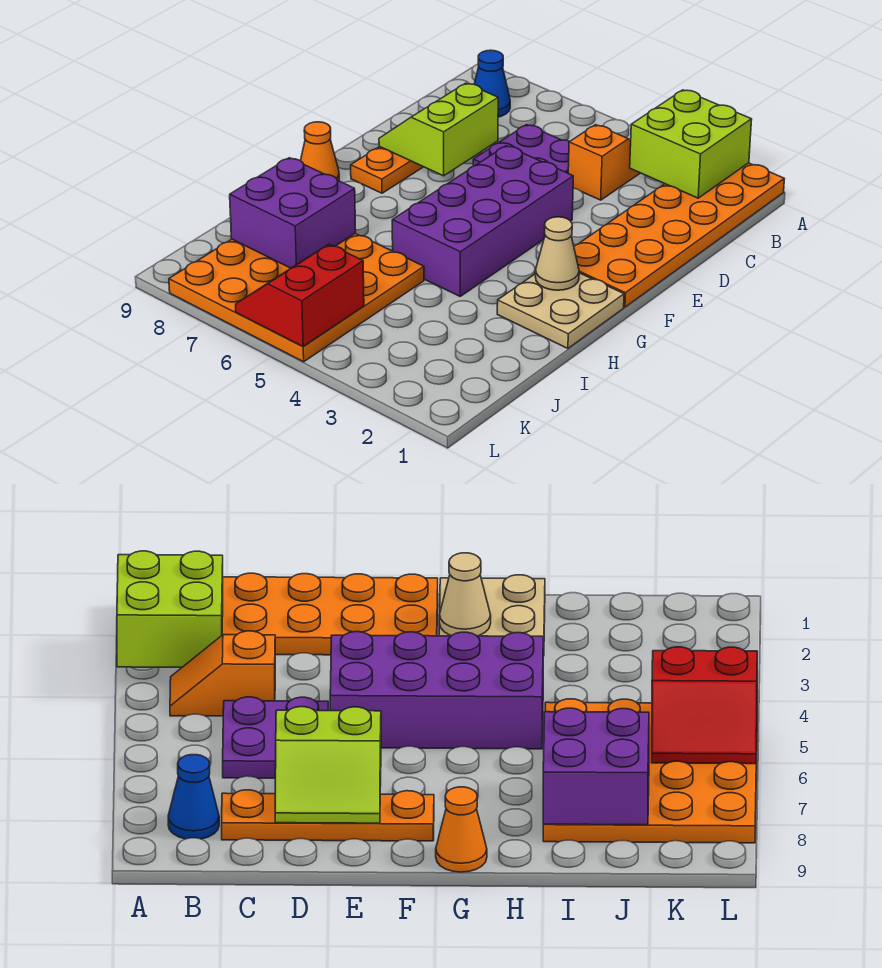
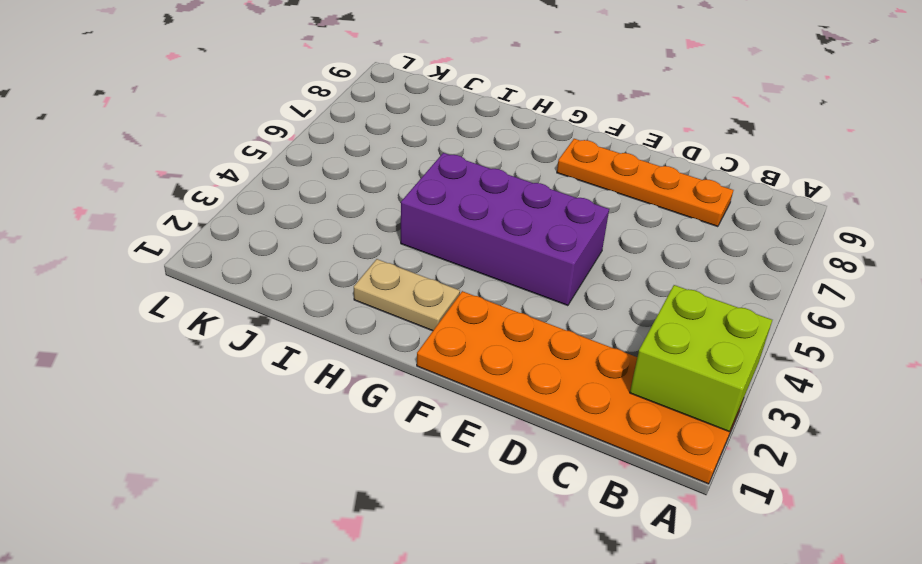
tan plate G2:H2 level 1 -> tan plate G1:H2 level 1
none -> orange slope B4:C4 level 1 top C
none -> blue cone B8 level 1
none -> purple plate C5:D6 level 1

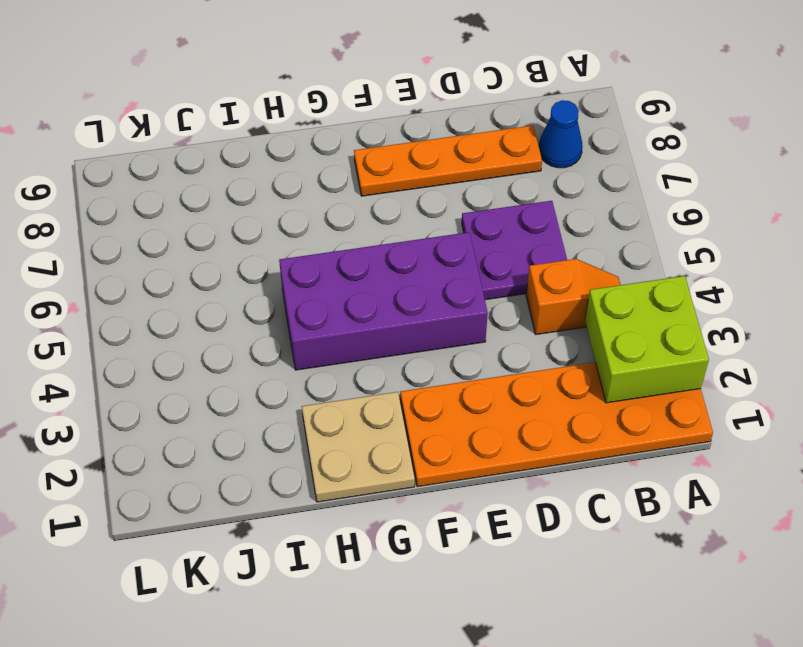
none -> orange cone G9 level 1
none -> orange plate I5:L8 level 1
none -> lime slope D7:E8 level 2 top 7

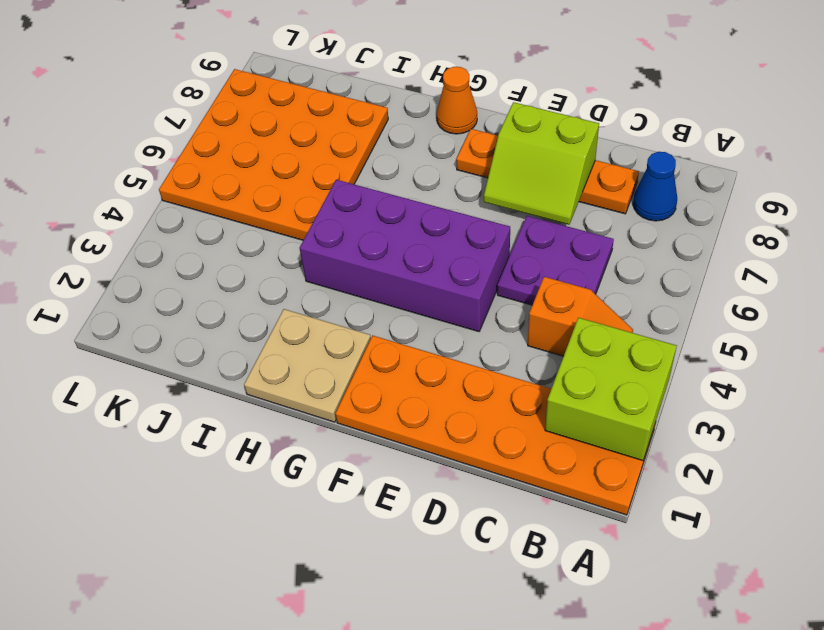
lime slope D7:E8 level 2 top 8 -> lime slope D7:E8 level 2 top 7
none -> tan cone G2 level 2
none -> purple brick I7:J8 level 2
none -> red slope K5:L6 level 2 top 5

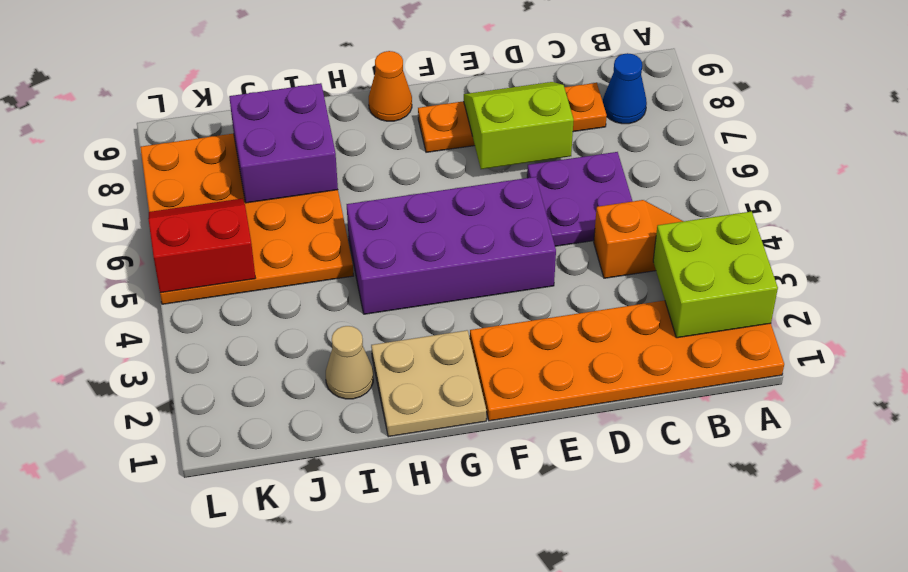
tan cone I2 level 1 -> tan cone G2 level 2

